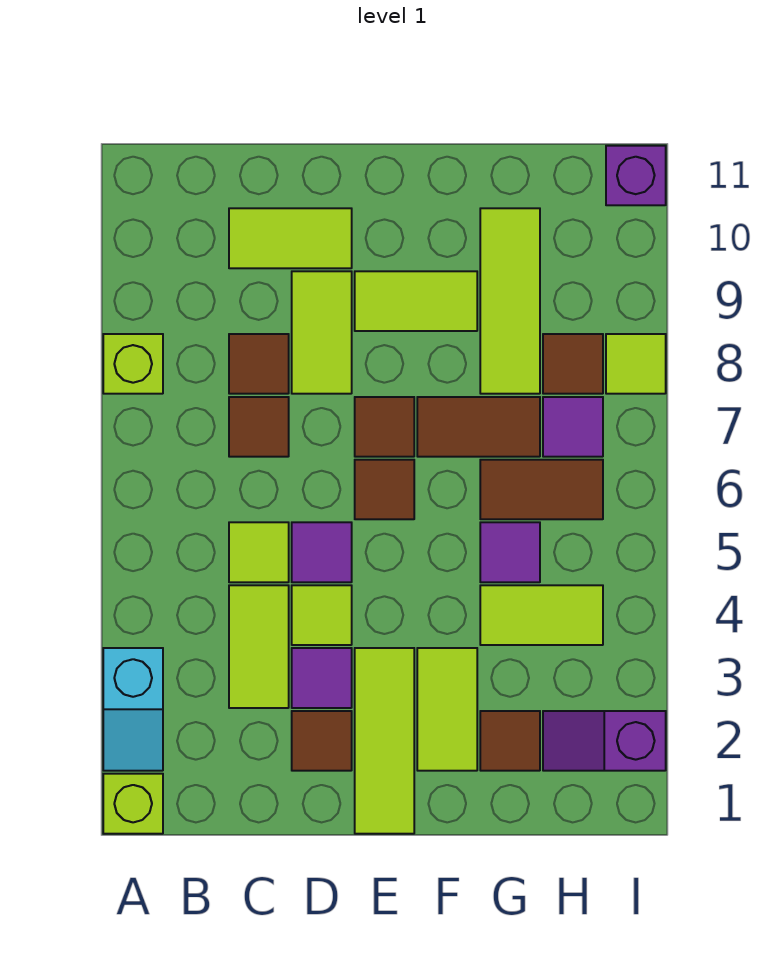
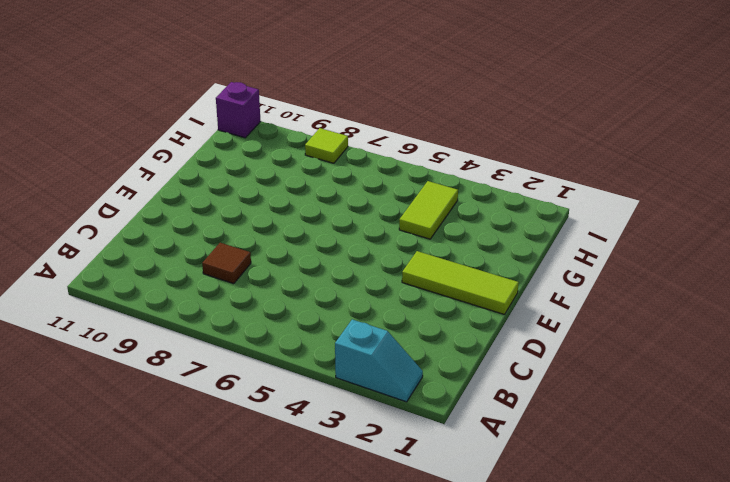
none -> lime brick A1 level 1
none -> lime brick A8 level 1
none -> lime tile C3:C4 level 1

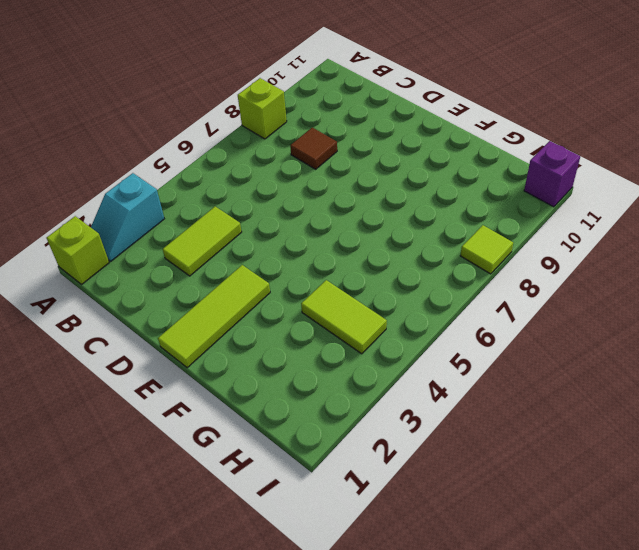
none -> lime tile C5 level 1
none -> brown tile C7 level 1
none -> lime tile C10:D10 level 1

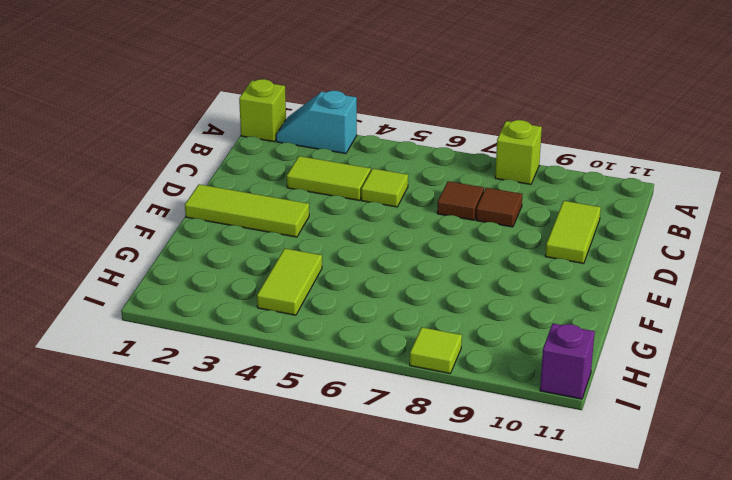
none -> brown tile D2 level 1
none -> purple tile D3 level 1
none -> lime tile D4 level 1

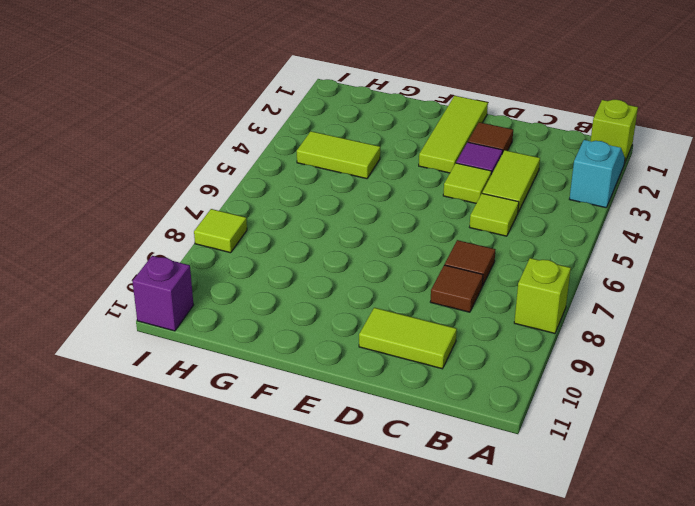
none -> purple tile D5 level 1
none -> lime tile D8:D9 level 1
none -> brown tile E6 level 1

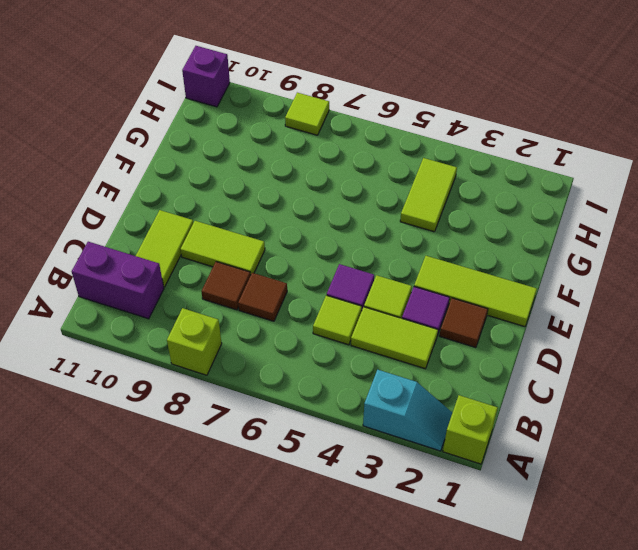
purple brick B10:B11 level 1 -> none
none -> brown tile E6 level 1
none -> brown tile E7 level 1
none -> lime tile E9:F9 level 1

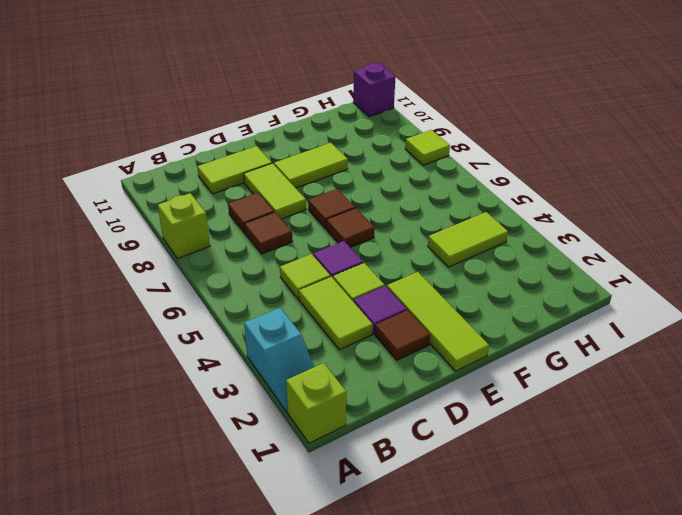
none -> lime tile F2:F3 level 1
none -> brown tile F7:G7 level 1
none -> brown tile G2 level 1

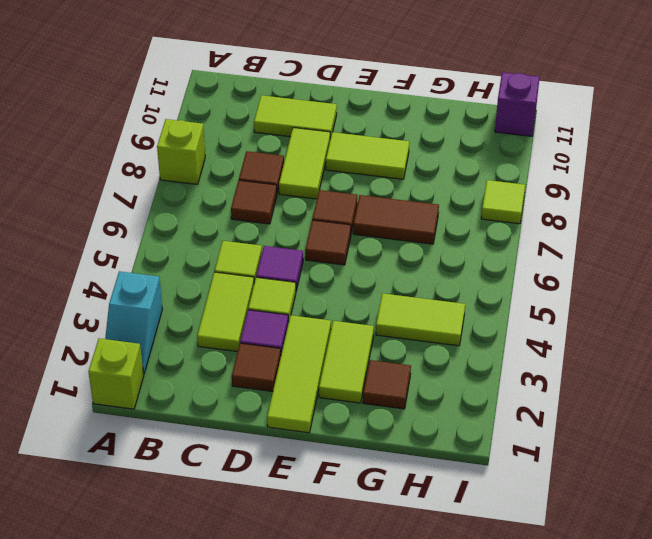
none -> purple tile G5 level 1
none -> brown tile G6:H6 level 1
none -> lime tile G8:G10 level 1

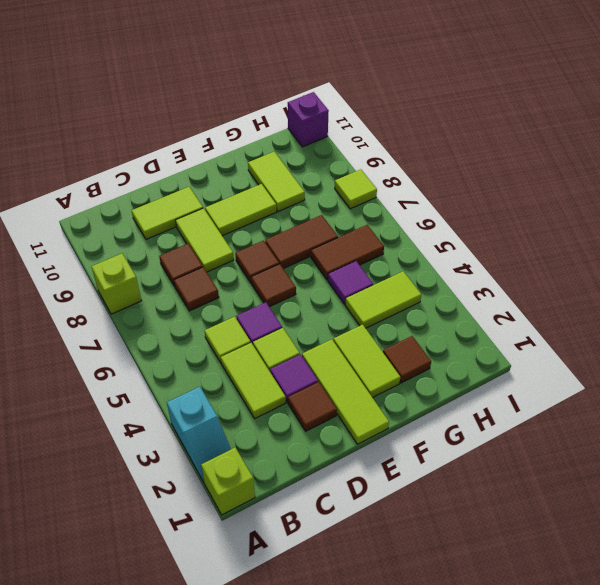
lime tile G9:G10 level 1 -> lime tile G8:G10 level 1
none -> purple slope H2:I2 level 1 top I
none -> purple tile H7 level 1
none -> brown tile H8 level 1

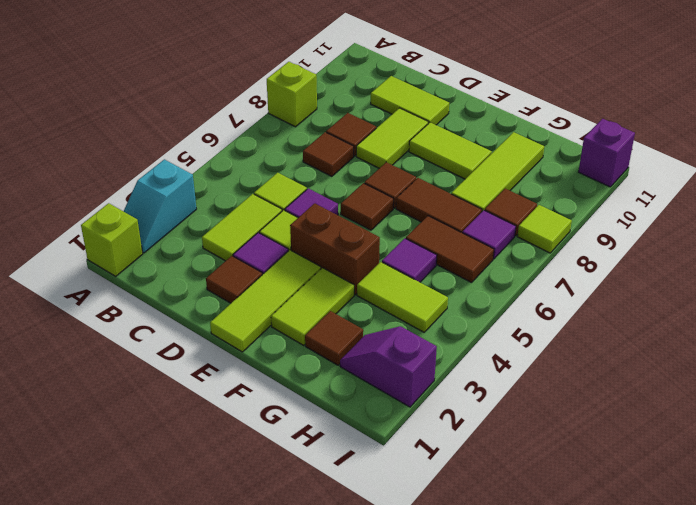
brown brick E4:F4 level 1 -> none

